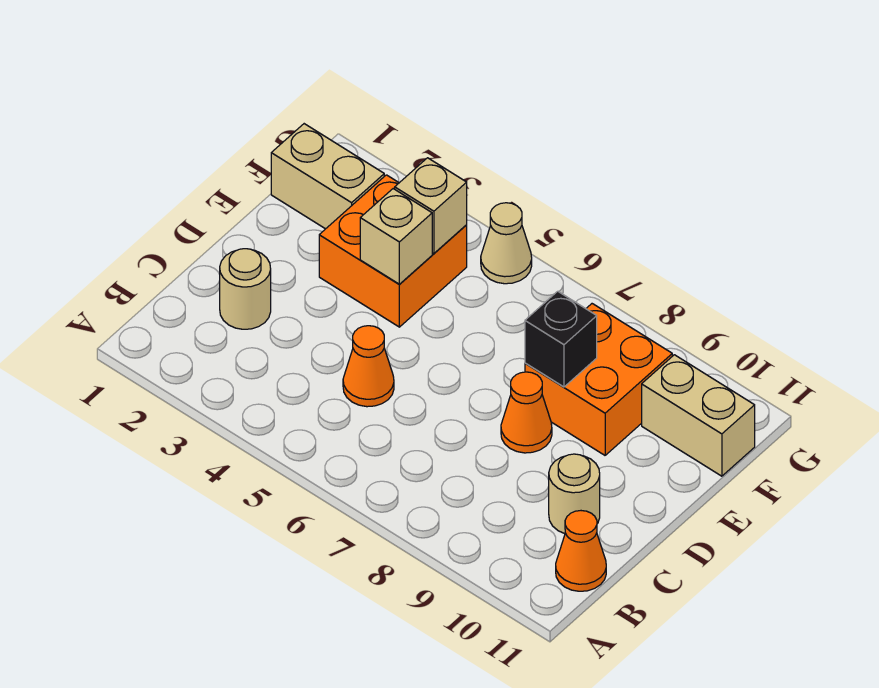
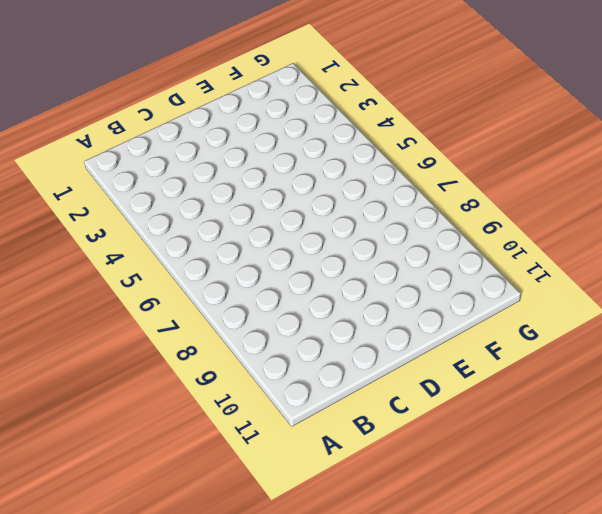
none -> orange cone B11 level 1
none -> tan round brick C2 level 1
none -> orange cone C5 level 1

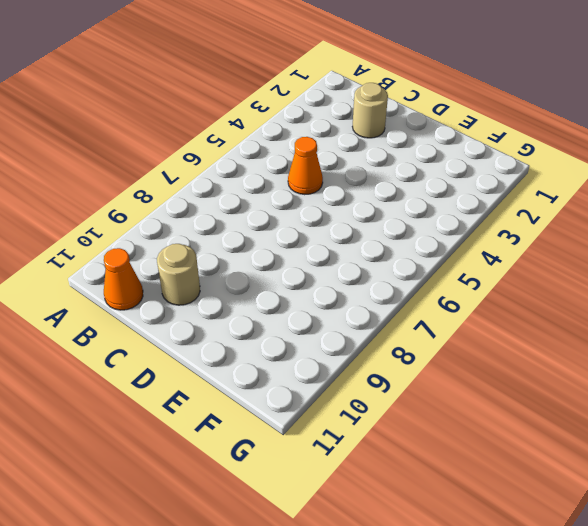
none -> orange cone D8 level 1
none -> orange brick E3:F4 level 1
none -> orange brick E8:F9 level 1

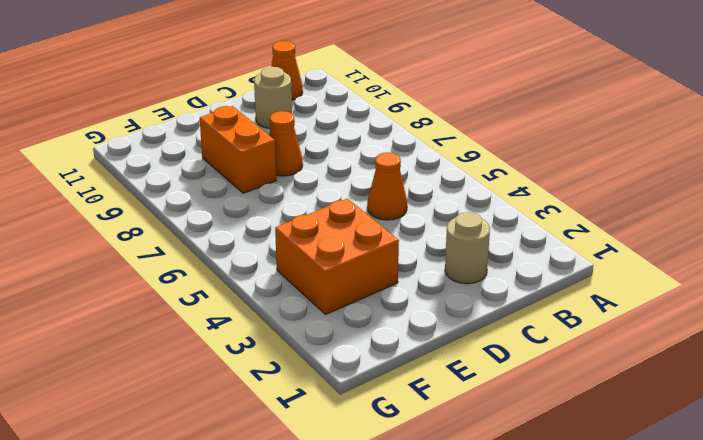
orange brick E8:E9 level 1 -> orange brick E8:F9 level 1
none -> tan brick F1:F2 level 1
none -> tan brick F10:F11 level 1
none -> tan cone G5 level 1

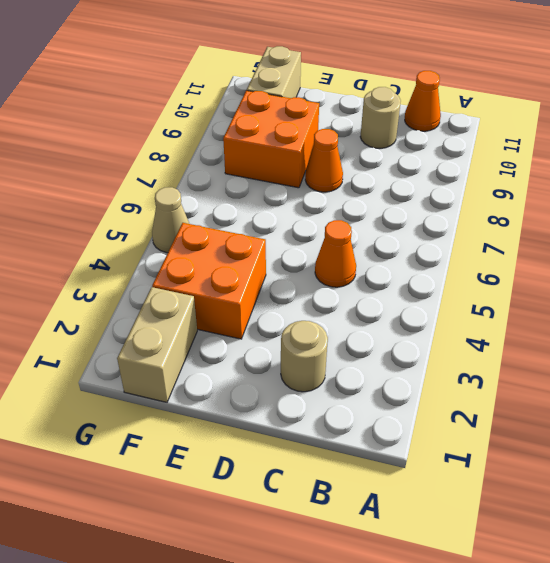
none -> tan brick E4 level 2
none -> black brick E8 level 2
none -> tan brick F4 level 2

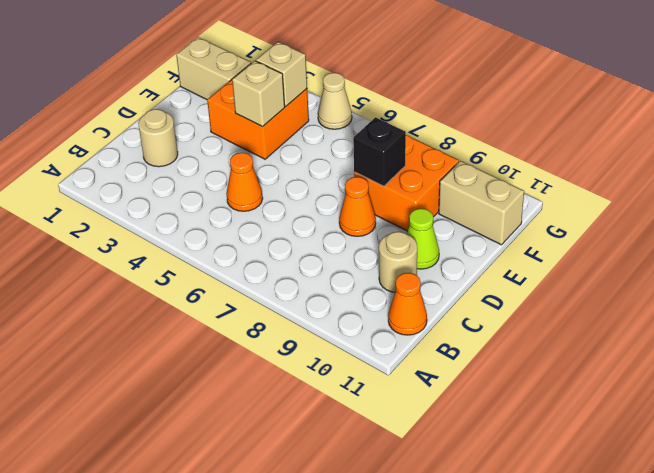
lime cone D10 level 1 -> none

